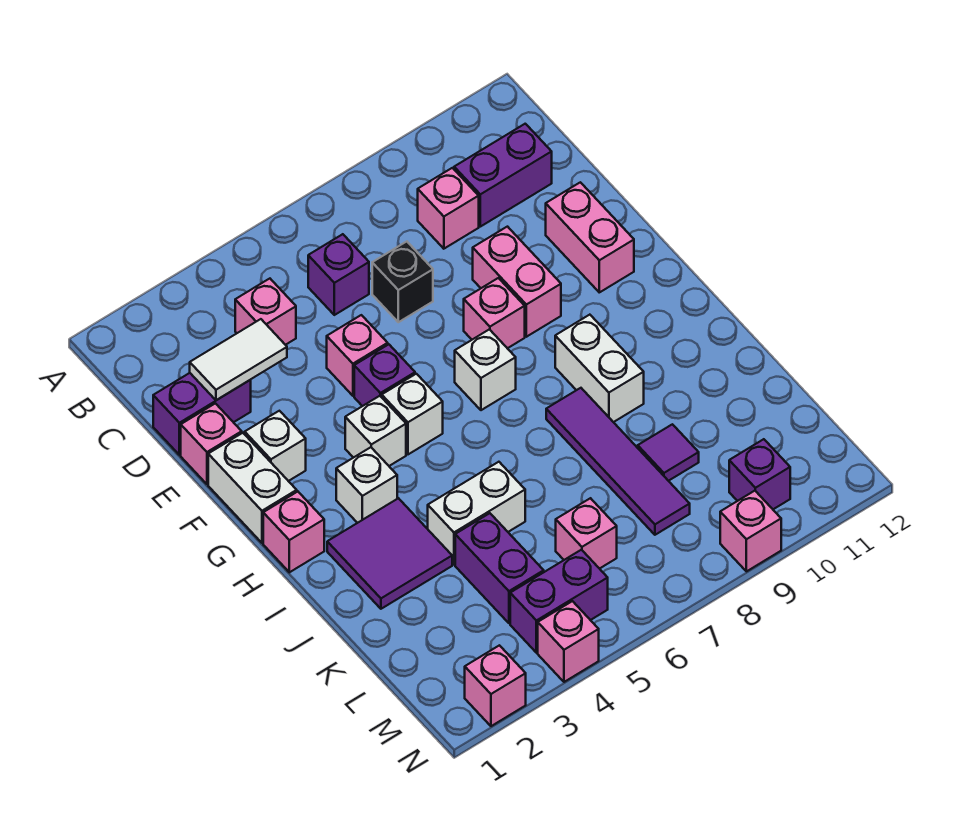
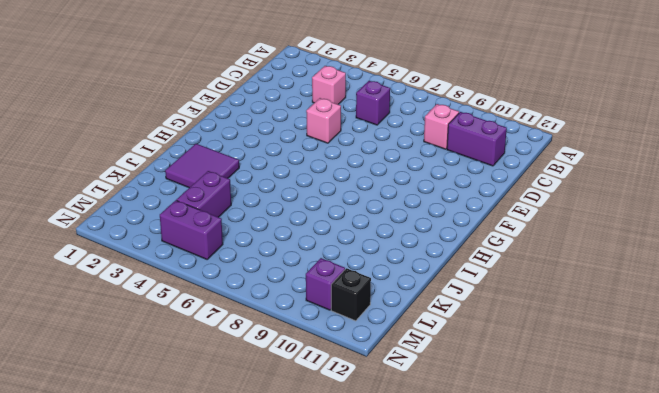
black brick M11 level 1 -> black brick D7 level 1
none -> purple brick D1:D2 level 1
none -> pink brick E1 level 1
none -> pink brick E9:F9 level 1
none -> pink brick E11:F11 level 1

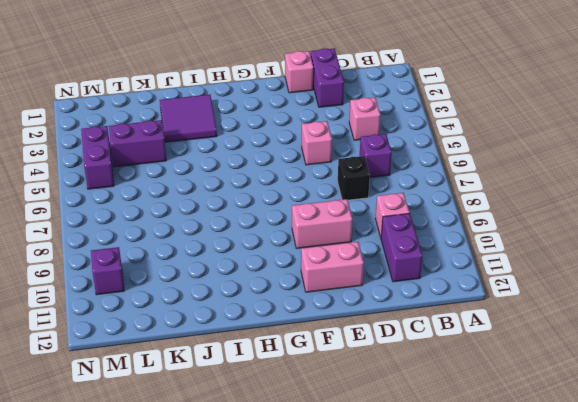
none -> white brick F1:G1 level 1
none -> white brick F2 level 1
none -> purple brick F5 level 1
none -> pink brick F8 level 1

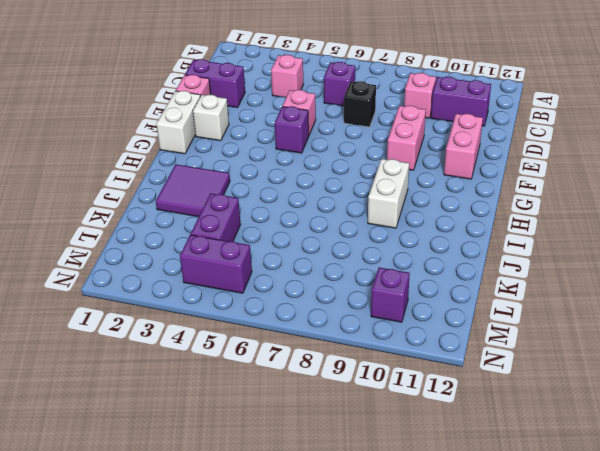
none -> pink brick F8 level 1
none -> white brick G4 level 1
none -> white brick G5 level 1
none -> white brick G7 level 1

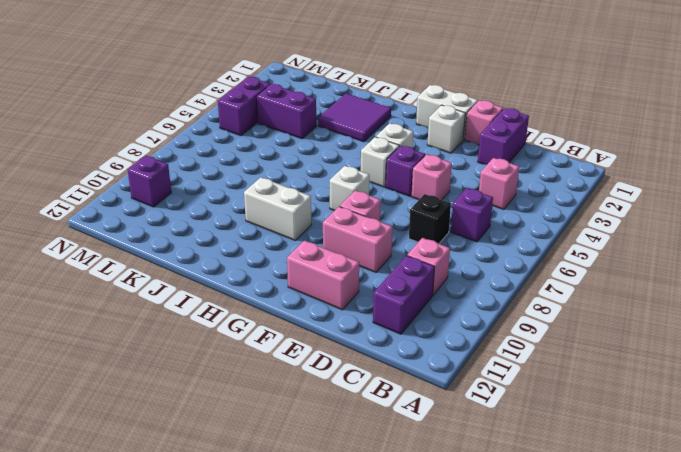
none -> pink brick H1 level 1
none -> white brick H3 level 1
none -> purple tile I8:L8 level 1
none -> white brick J4:J5 level 1

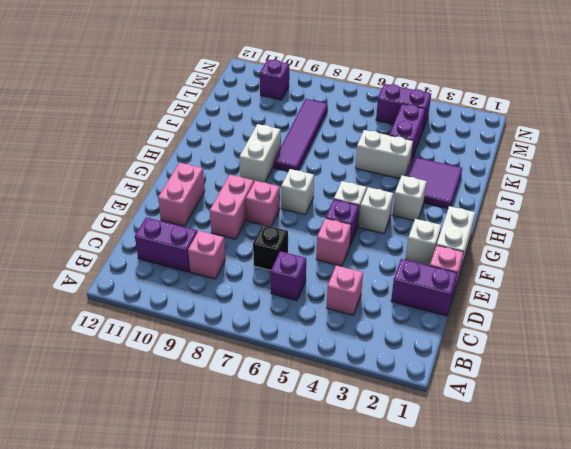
none -> pink brick H1 level 1
none -> purple tile K9 level 1
none -> pink brick L6 level 1
none -> pink brick N2 level 1

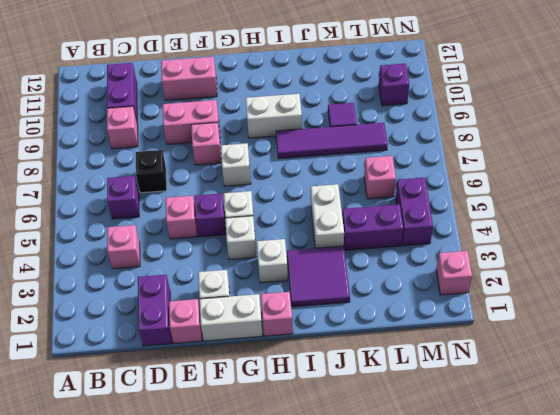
none -> pink brick N4 level 1
none -> pink brick N9 level 1
none -> white tile D2:D3 level 2

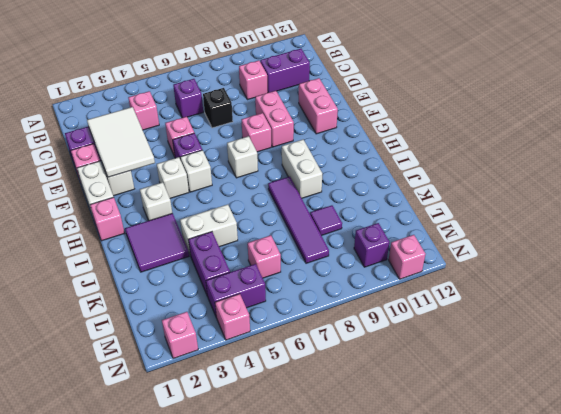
white tile D2:F3 level 2 -> white tile D2:D3 level 2
pink brick N11 level 1 -> pink brick N9 level 1

